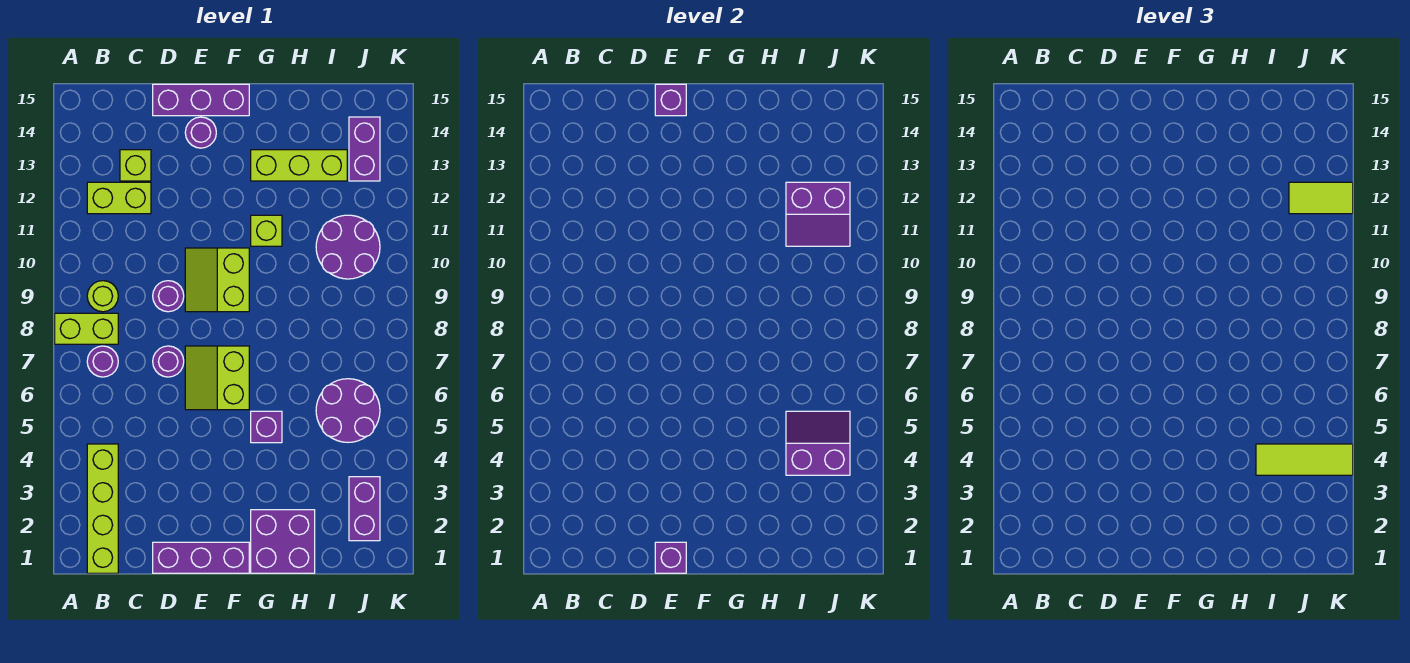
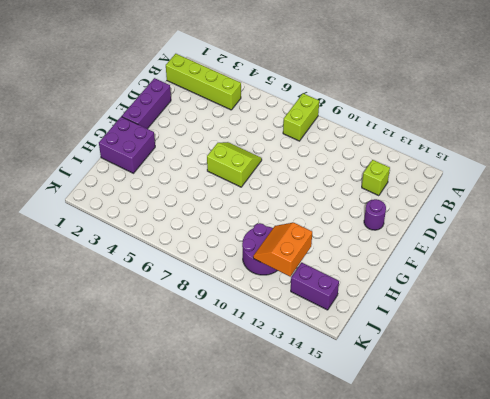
orange slope I11:J12 level 2 top 12 -> purple slope I11:J12 level 2 top 12
none -> purple round brick B7 level 1
none -> lime round brick B9 level 1
none -> lime brick B12:C12 level 1

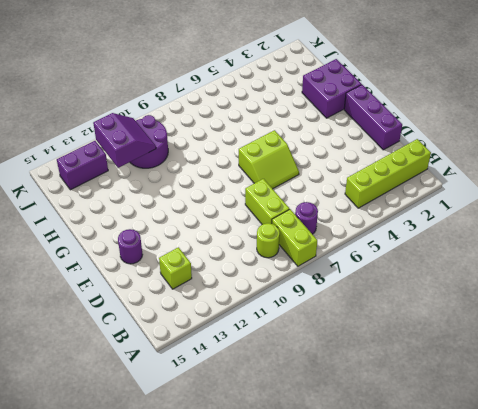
lime brick C8:D8 level 1 -> lime brick B12:C12 level 1
none -> purple round brick D7 level 1
none -> purple round brick D9 level 1
none -> purple brick D15:F15 level 1

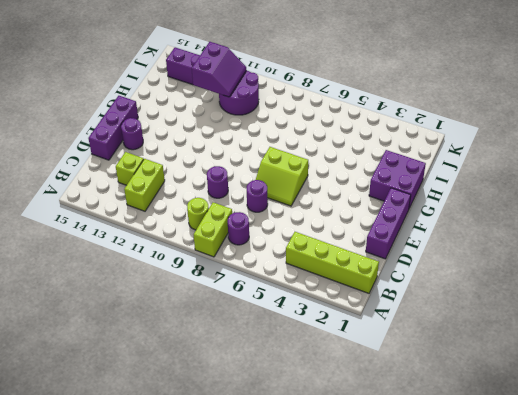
none -> lime slope E9:F10 level 1 top F
none -> purple brick G5 level 1
none -> lime brick G11 level 1

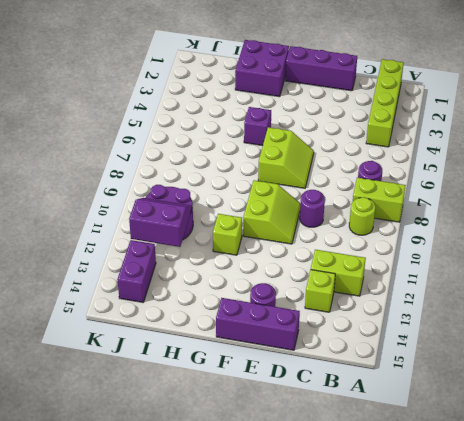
none -> purple round brick D7 level 1
none -> lime brick G13:I13 level 1
none -> purple round brick I5:J6 level 1

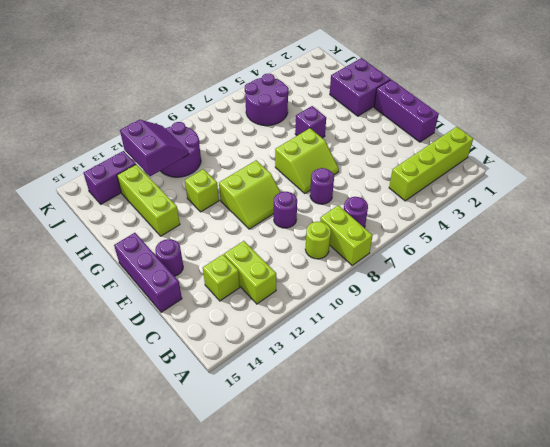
none -> purple brick J2:J3 level 1
none -> purple brick E1 level 2
none -> purple brick E15 level 2

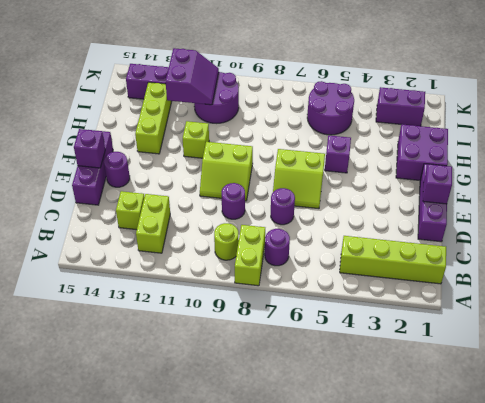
none -> purple slope I4:J5 level 2 top 4
none -> lime tile I4:K4 level 3
none -> lime tile J12:K12 level 3

